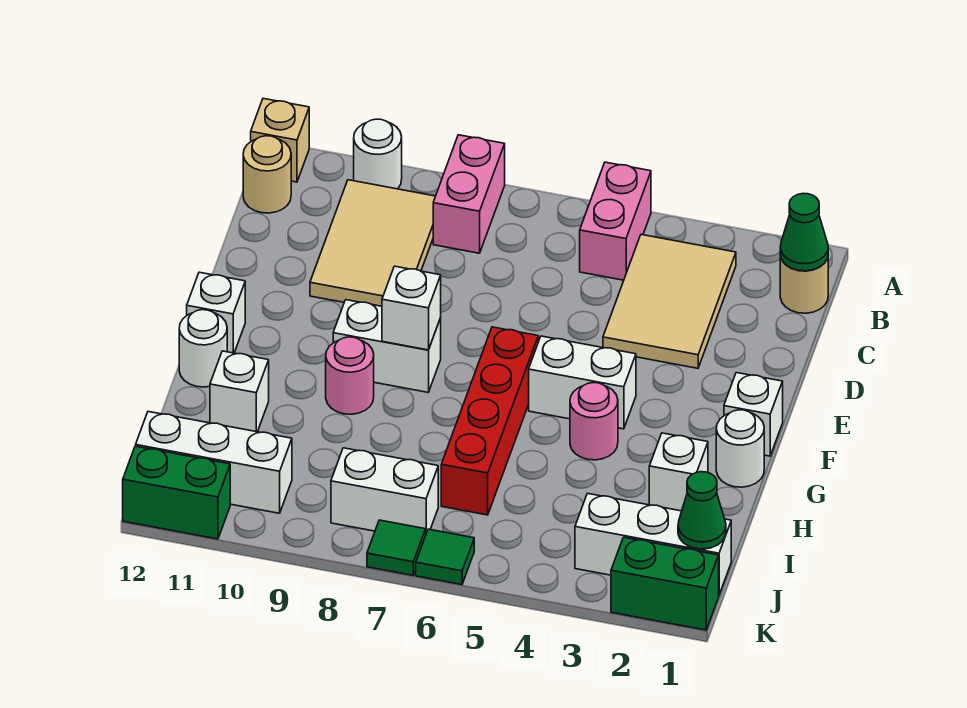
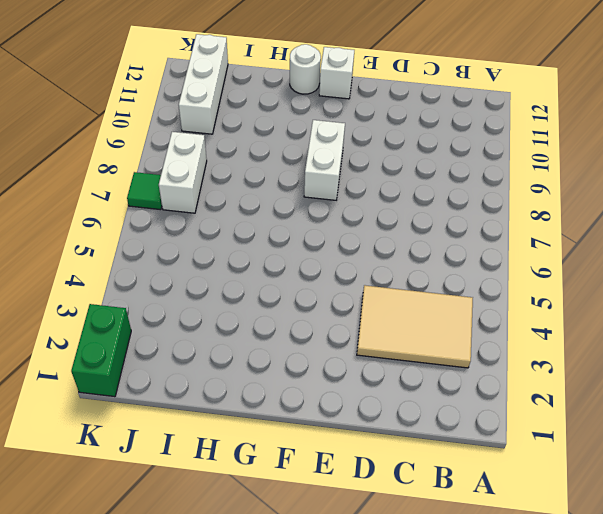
none -> pink brick A5:B5 level 1
none -> pink brick A8:B8 level 1
none -> white round brick A10 level 1

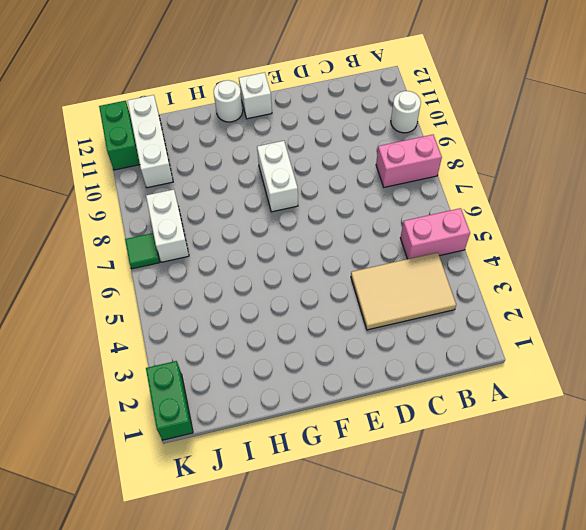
none -> tan brick A12 level 1
none -> tan round brick B1 level 1
none -> tan tile B9:D10 level 1

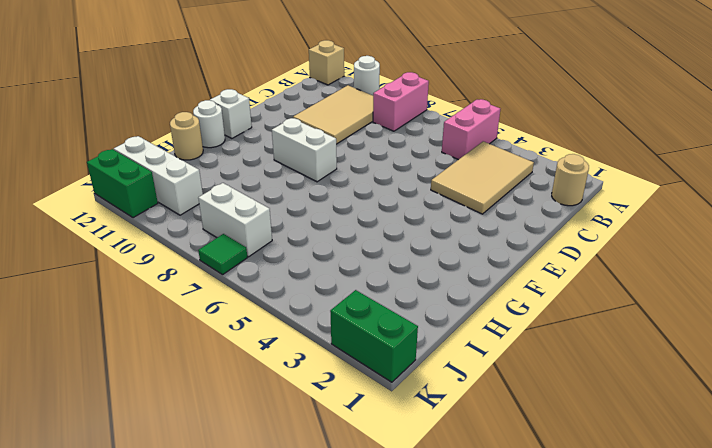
tan round brick H12 level 1 -> tan round brick B12 level 1
none -> white brick F1 level 1
none -> white brick F4:F5 level 1
none -> red brick F6:I6 level 1

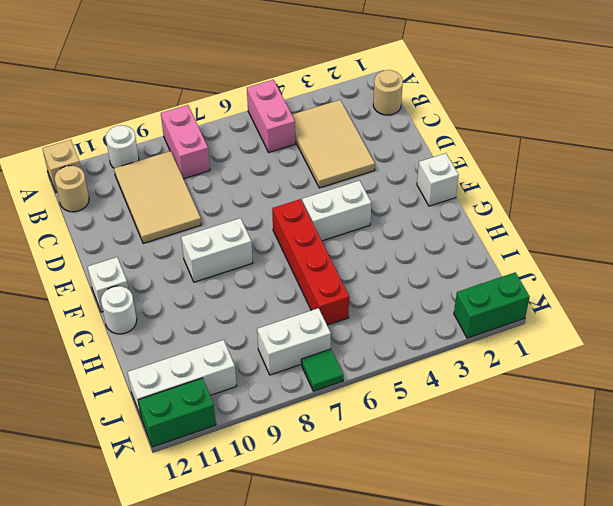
none -> white round brick G1 level 1
none -> pink round brick G4 level 1
none -> pink round brick G9 level 1

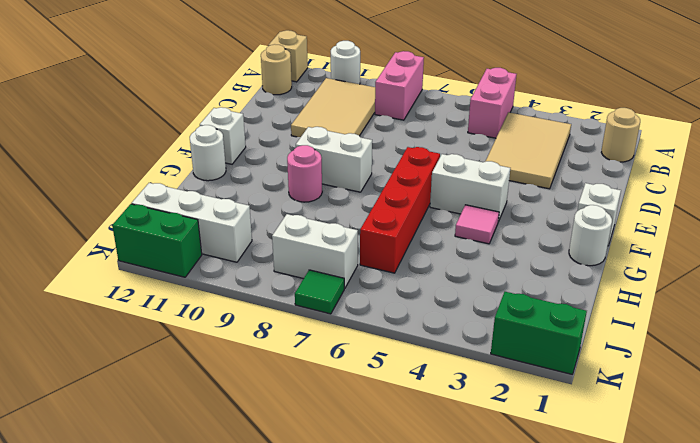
pink tile G4 level 1 -> pink round brick G4 level 1
none -> white brick H2 level 1
none -> white brick H11 level 1
none -> white brick J1:J3 level 1

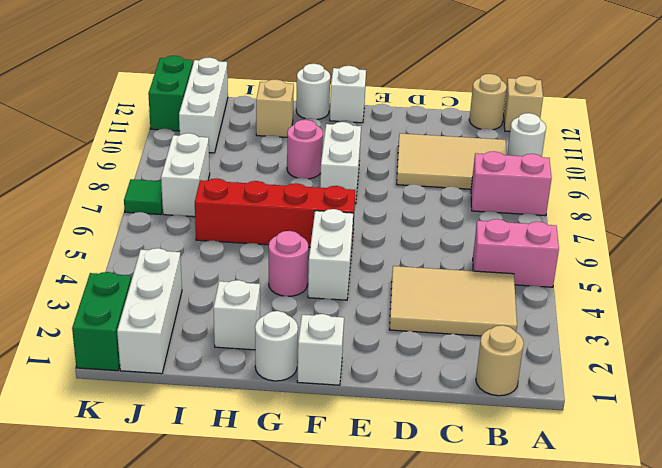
tan brick H11 level 1 -> white brick H11 level 1
none -> green tile K6 level 1
none -> green cone B1 level 2
none -> white brick F8 level 2

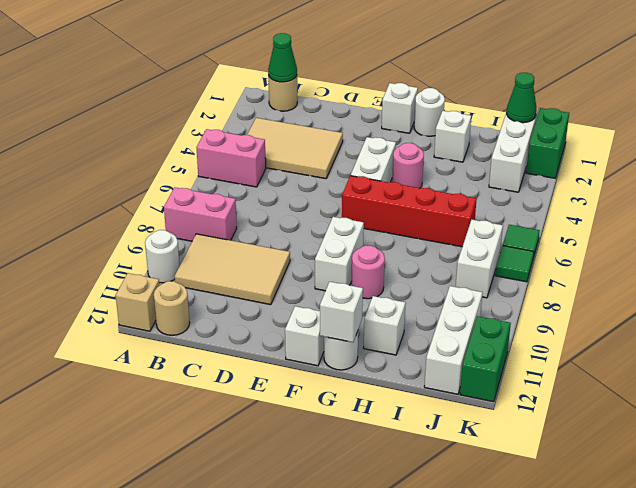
white brick G12 level 2 -> white brick F8 level 2

